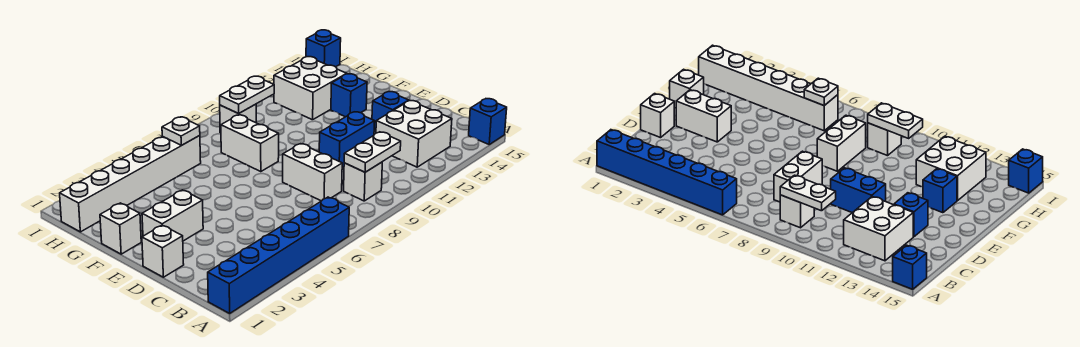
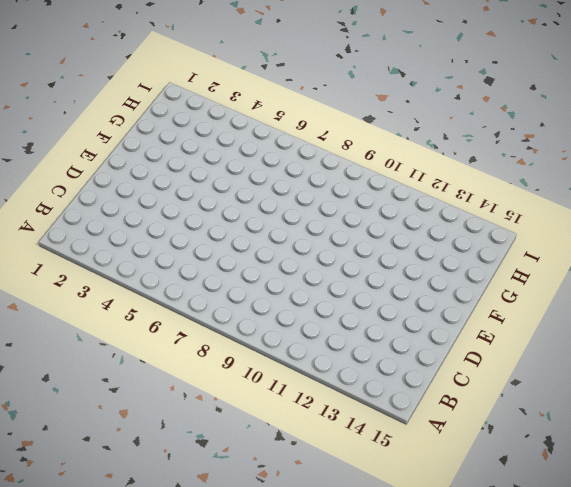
none -> blue brick A1:A6 level 1
none -> blue brick A15 level 1
none -> white brick B9 level 1

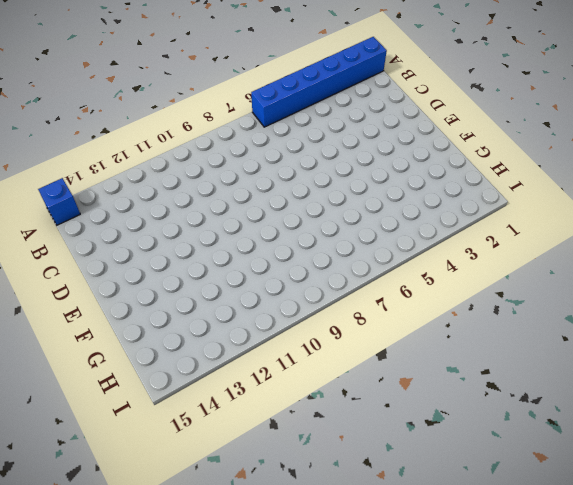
none -> white brick B9 level 1
none -> white brick B12:C13 level 1
none -> white brick C8:D8 level 1

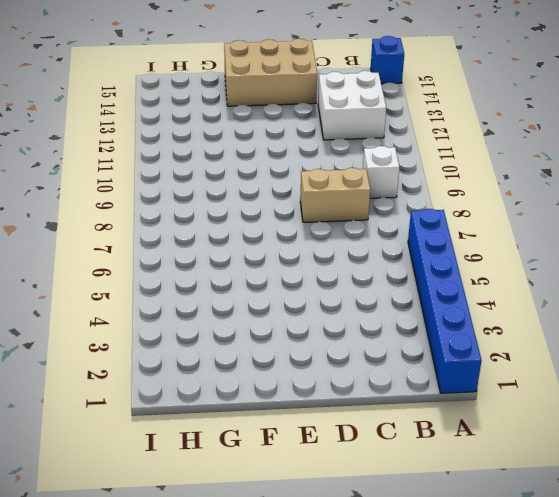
tan brick C8:D8 level 1 -> white brick C8:D8 level 1
tan brick D14:F15 level 1 -> none
none -> white brick D1 level 1
none -> blue brick D10:D11 level 1
none -> blue brick D13 level 1

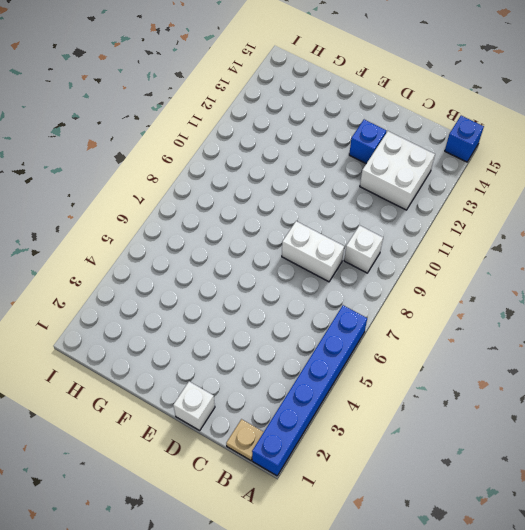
tan plate B1 level 1 -> none
none -> blue brick D10:D11 level 1
none -> white brick E2:E3 level 1
none -> white brick F1 level 1

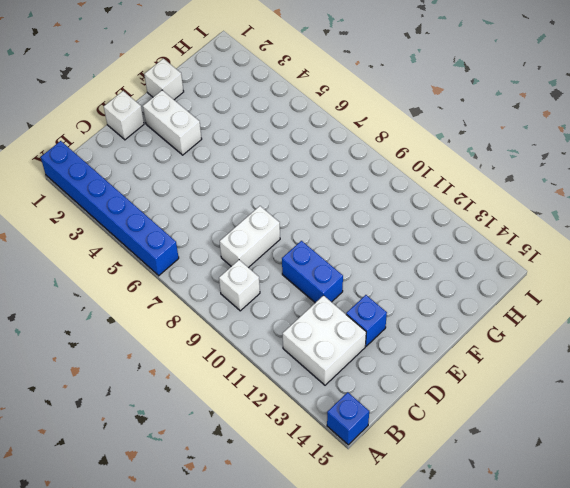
none -> white brick F8:G8 level 1
none -> blue brick F13 level 1
none -> white brick G12:H13 level 1

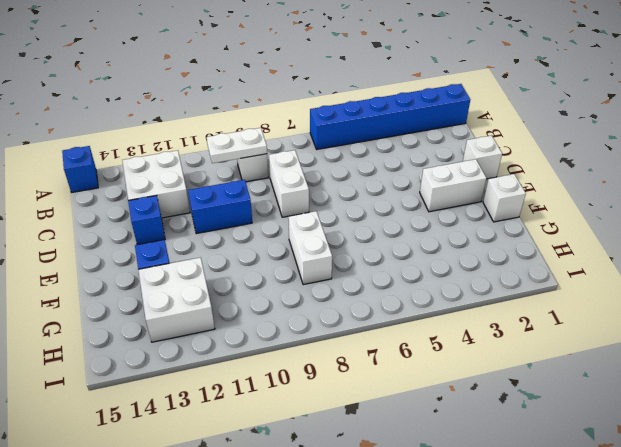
none -> white brick H1:H6 level 1
none -> white brick H9 level 1
none -> blue brick I15 level 1

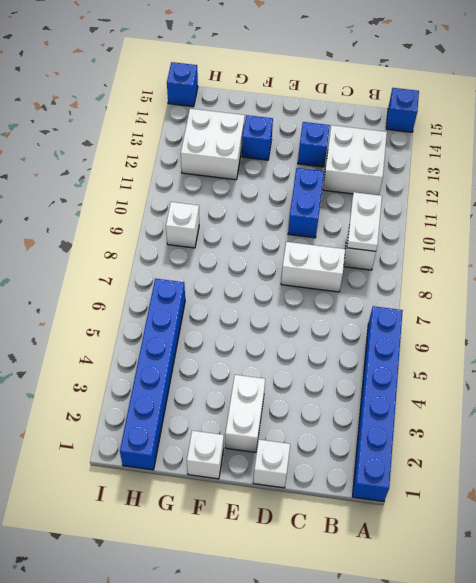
blue brick H1:H6 level 1 -> white brick H1:H6 level 1
none -> white brick F8:G8 level 1
none -> white plate H6 level 2
none -> white plate H9:H10 level 2

